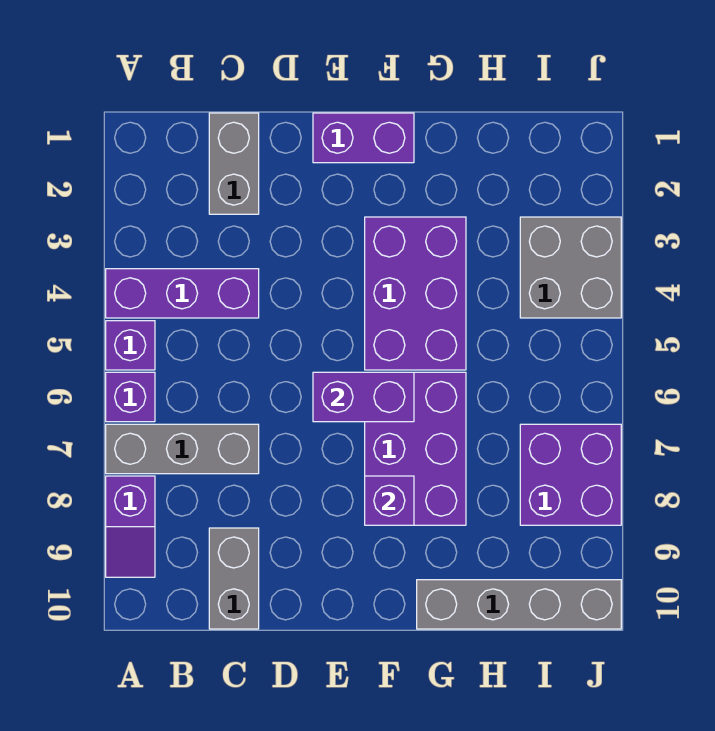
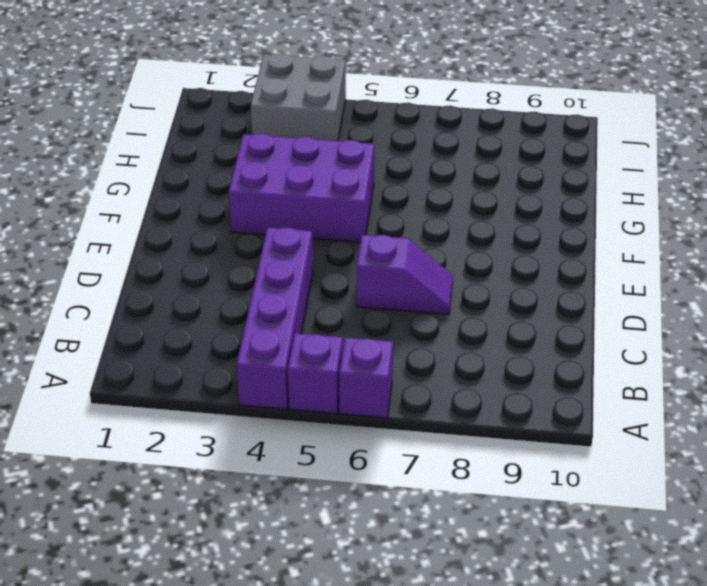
purple brick A4:D4 level 1 -> purple brick A4:C4 level 1
purple slope D6:D7 level 1 top 6 -> purple slope A8:A9 level 1 top 8
none -> grey brick A7:C7 level 1
none -> grey brick C1:C2 level 1
none -> grey brick C9:C10 level 1

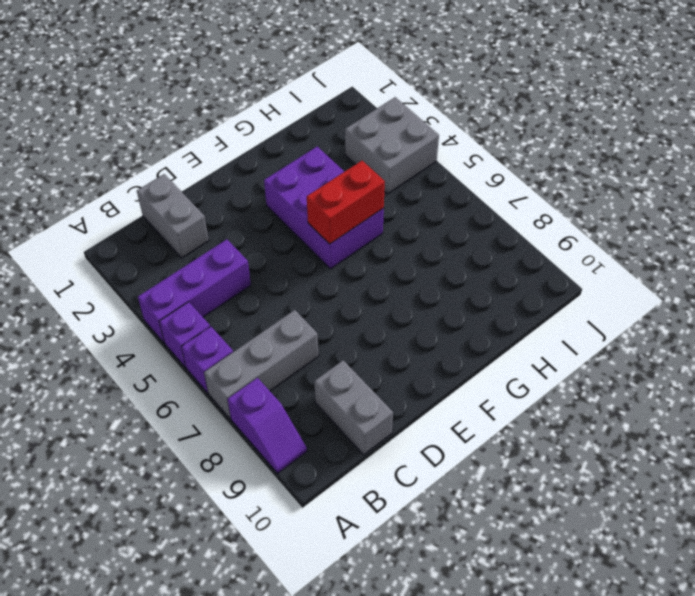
red brick F5:G5 level 2 -> none
none -> purple brick E1:F1 level 1
none -> purple brick F6:G8 level 1
none -> grey brick G10:J10 level 1

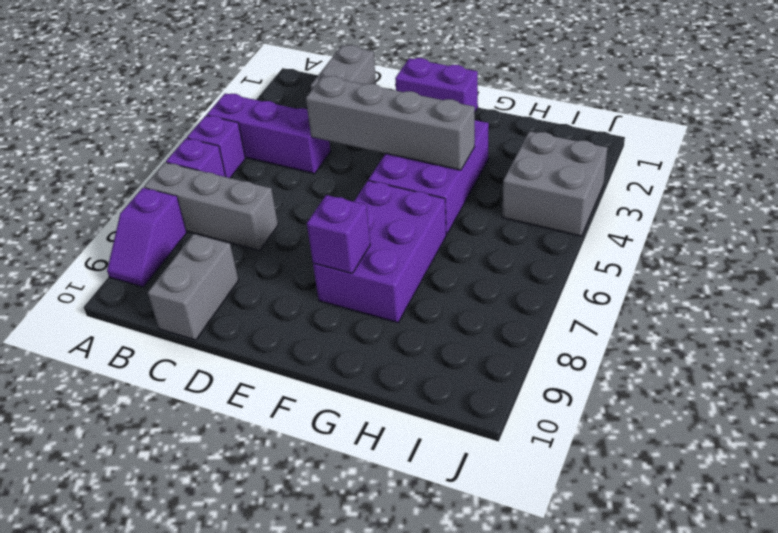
grey brick D4:G4 level 2 -> grey brick G10:J10 level 1
none -> purple brick I7:J8 level 1
none -> purple brick E6:F6 level 2

